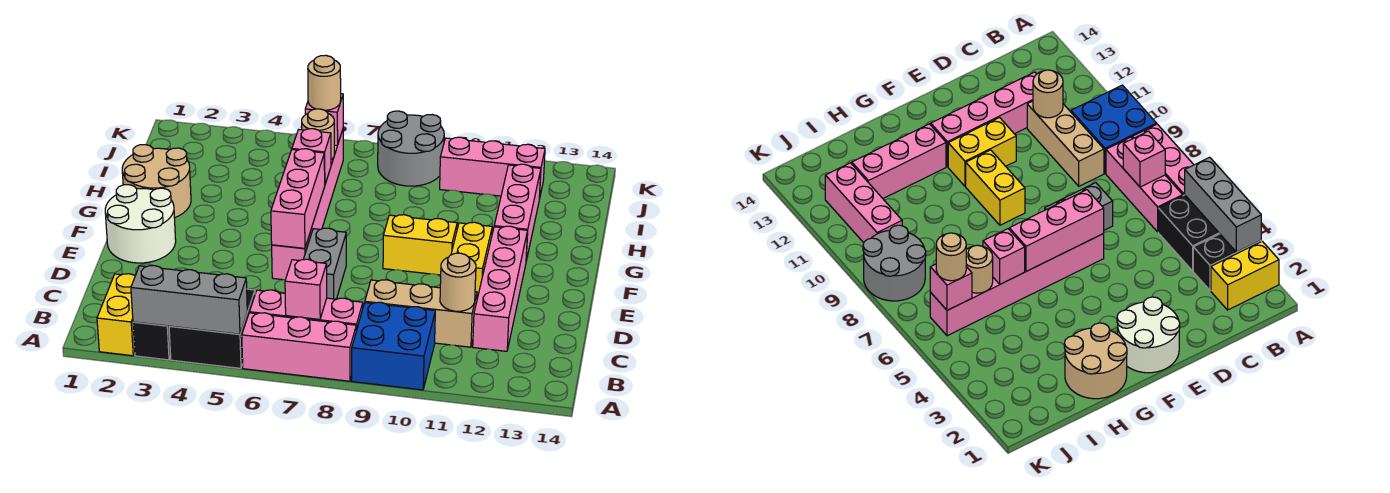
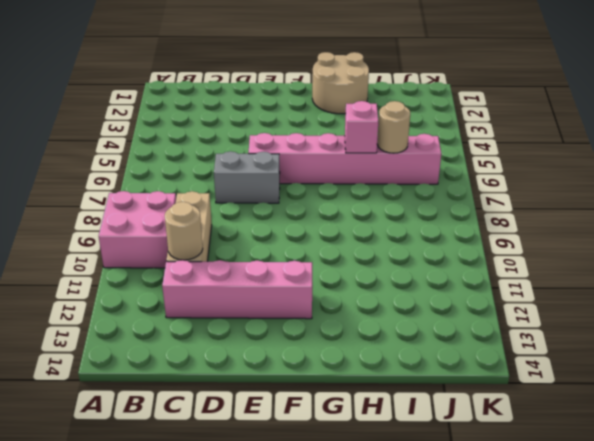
pink brick A9:B10 level 1 -> blue brick A9:B10 level 1
none -> yellow brick A2:B2 level 1
none -> black brick A3:B3 level 1
none -> black brick A4:B5 level 1

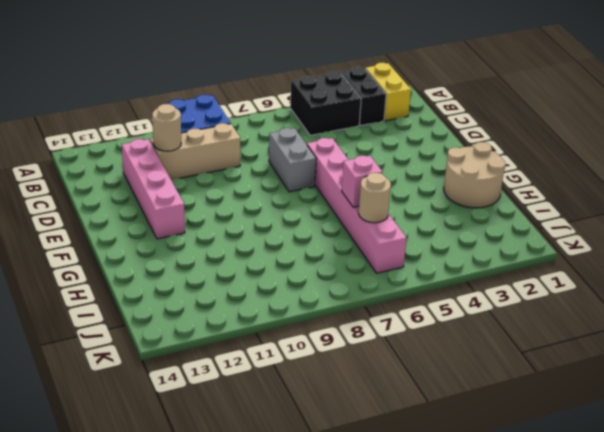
none -> pink brick A6:A8 level 1
none -> pink brick B6:B8 level 1
none -> white round brick E1:F2 level 1

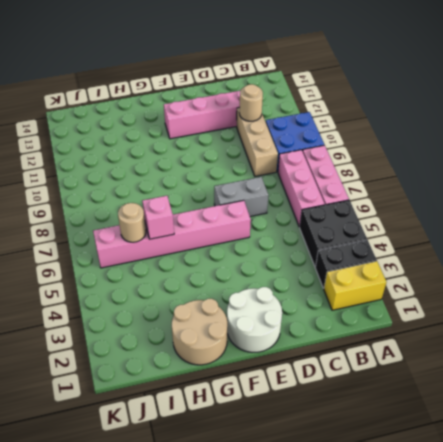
none -> yellow brick E11:F11 level 1
none -> yellow brick F9:F10 level 1
none -> pink brick G12:I12 level 1

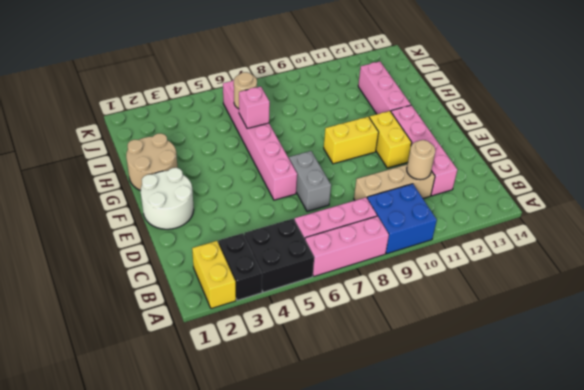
none -> grey round brick J8:K9 level 1
none -> pink brick J10:J12 level 1
none -> grey brick A3:A5 level 2

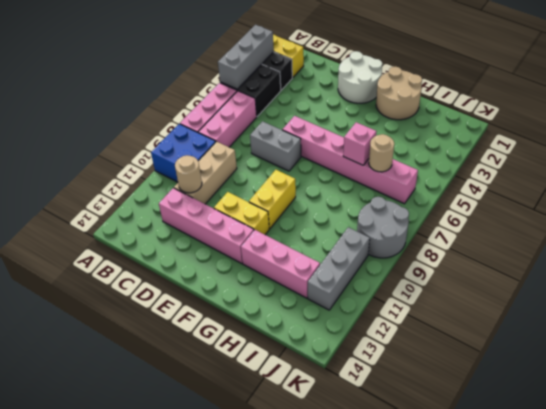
grey brick J10:J12 level 1 -> pink brick J10:J12 level 1
none -> pink brick B7 level 2
none -> pink brick E6:G6 level 2
none -> pink brick J6 level 2

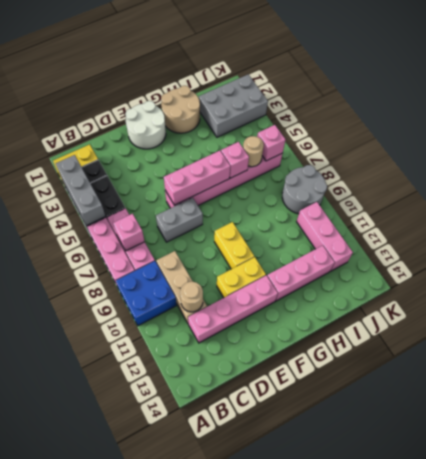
grey brick I2:K3 level 1 -> none
none -> tan round brick J6 level 3

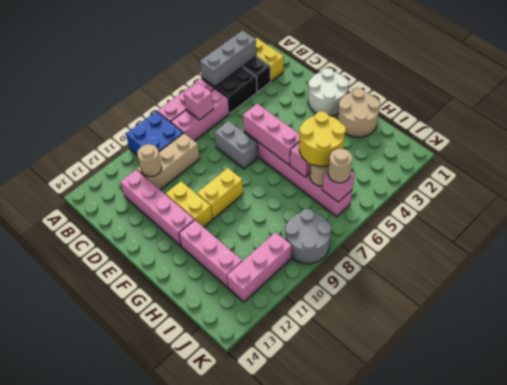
yellow round brick H5:I6 level 3 -> none

